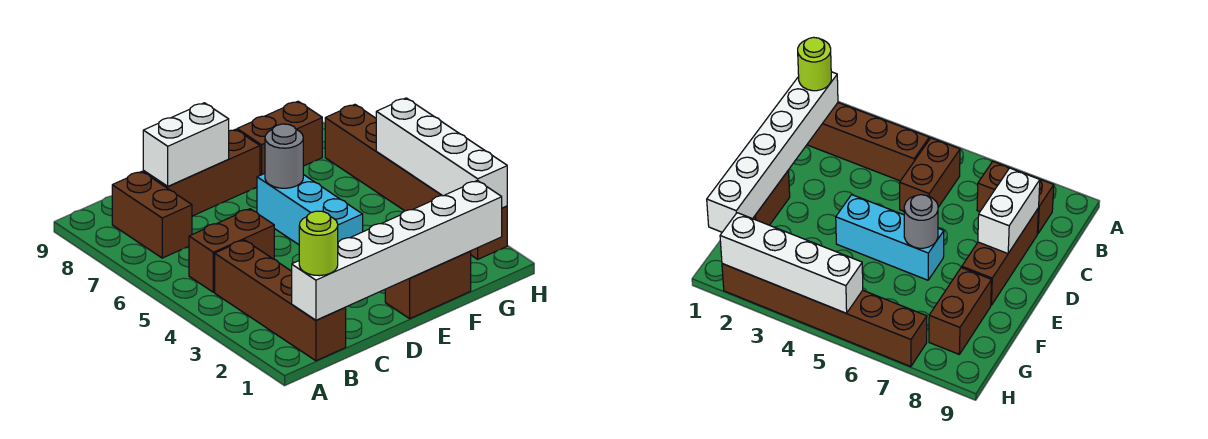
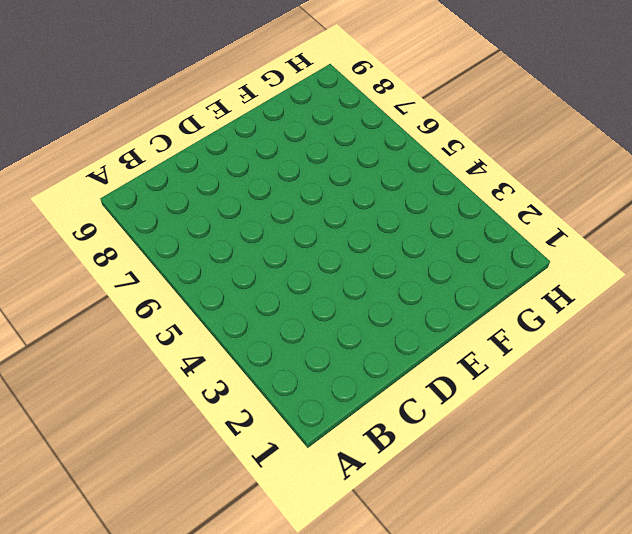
none -> brown brick B1:B4 level 1
none -> brown brick B5:C5 level 1
none -> brown brick B7:B8 level 1

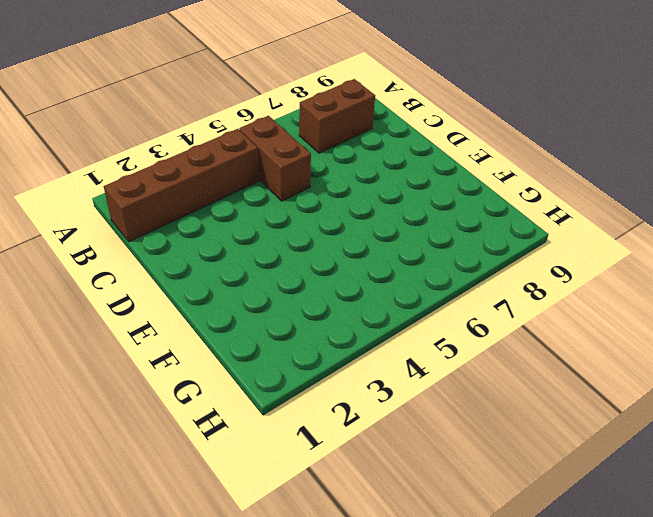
none -> brown brick C8:E8 level 1
none -> brown brick E1:F1 level 1
none -> cyan brick E4:E6 level 1

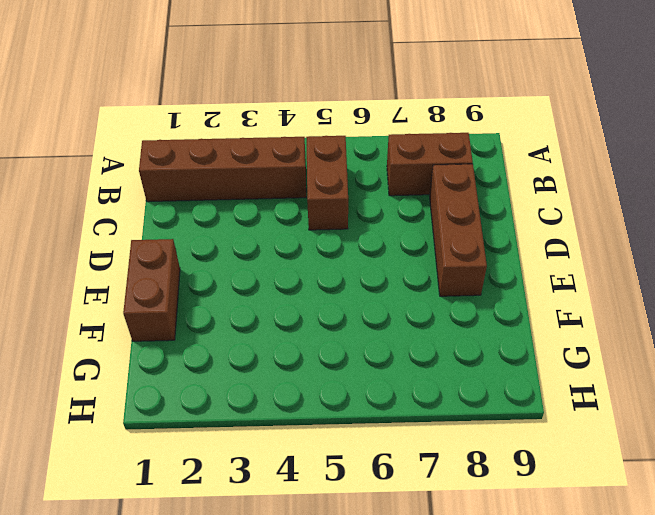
none -> cyan brick E4:E6 level 1
none -> brown brick F8:G8 level 1
none -> brown brick H2:H7 level 1

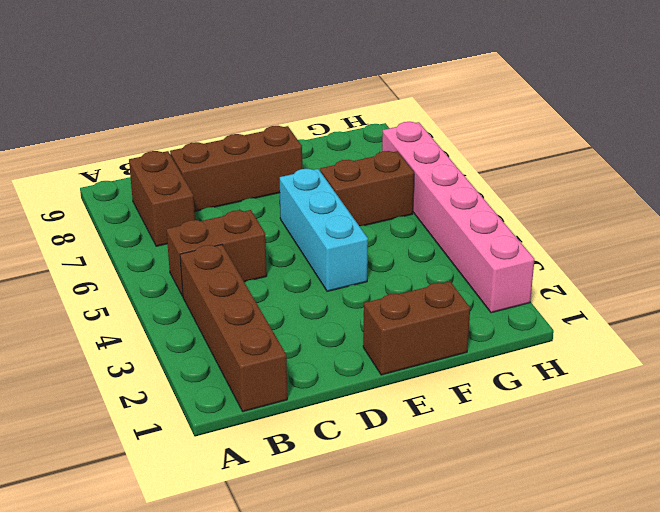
brown brick F6:G6 level 1 -> brown brick F8:G8 level 1
pink brick H2:H7 level 1 -> brown brick H2:H7 level 1
none -> white brick B1:G1 level 2
none -> white brick C8:D8 level 2
none -> grey round brick E6 level 2

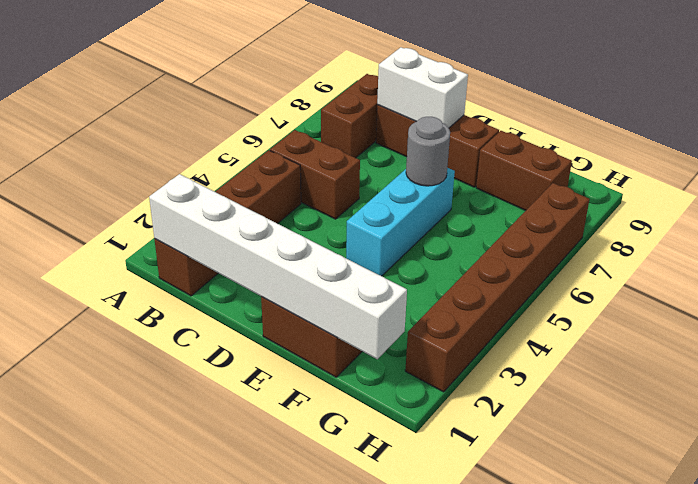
none -> white brick H2:H5 level 2
none -> lime round brick B1 level 3

